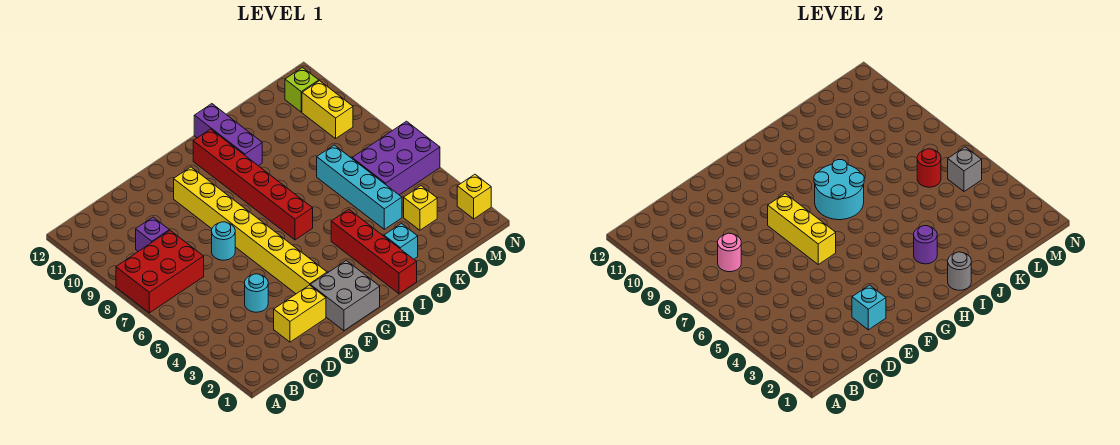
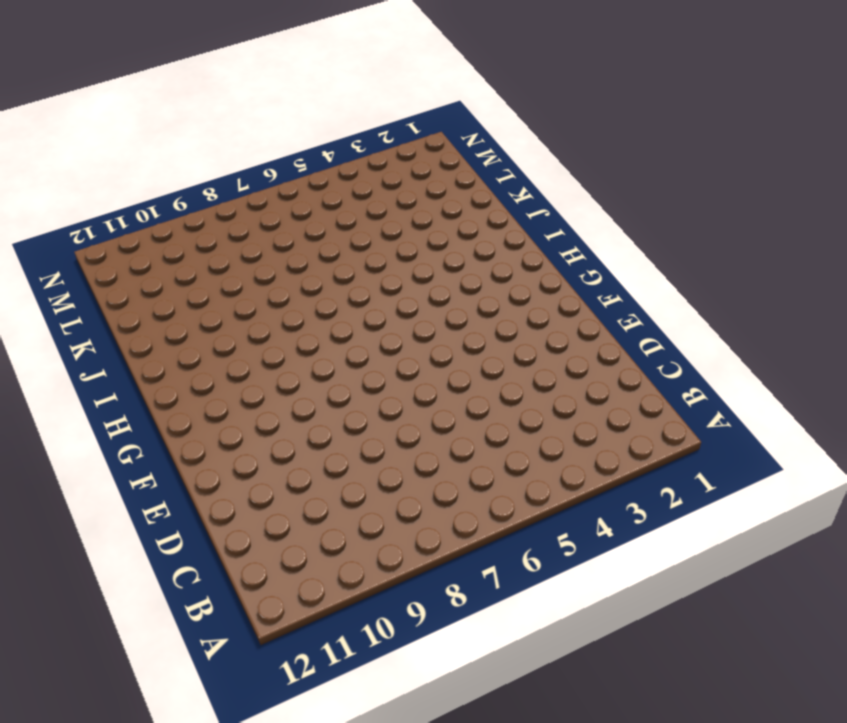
none -> red brick A7:C8 level 1
none -> purple brick C9 level 1
none -> yellow brick D2:E2 level 1

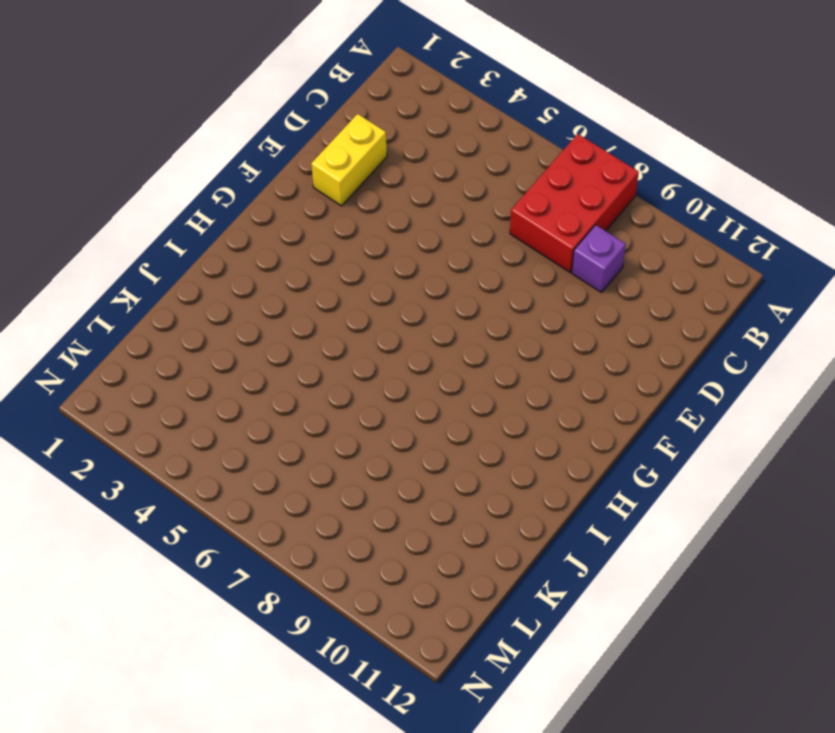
none -> cyan round brick D4 level 1
none -> cyan round brick E7 level 1
none -> grey brick F1:G2 level 1

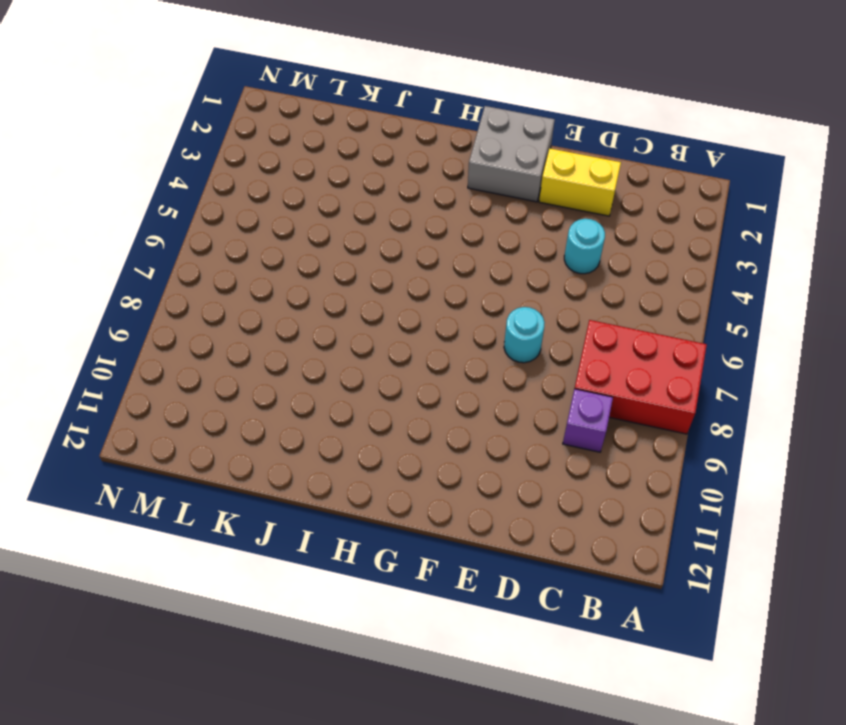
none -> yellow brick F3:F10 level 1
none -> red brick H6:H11 level 1
none -> red brick I1:I4 level 1

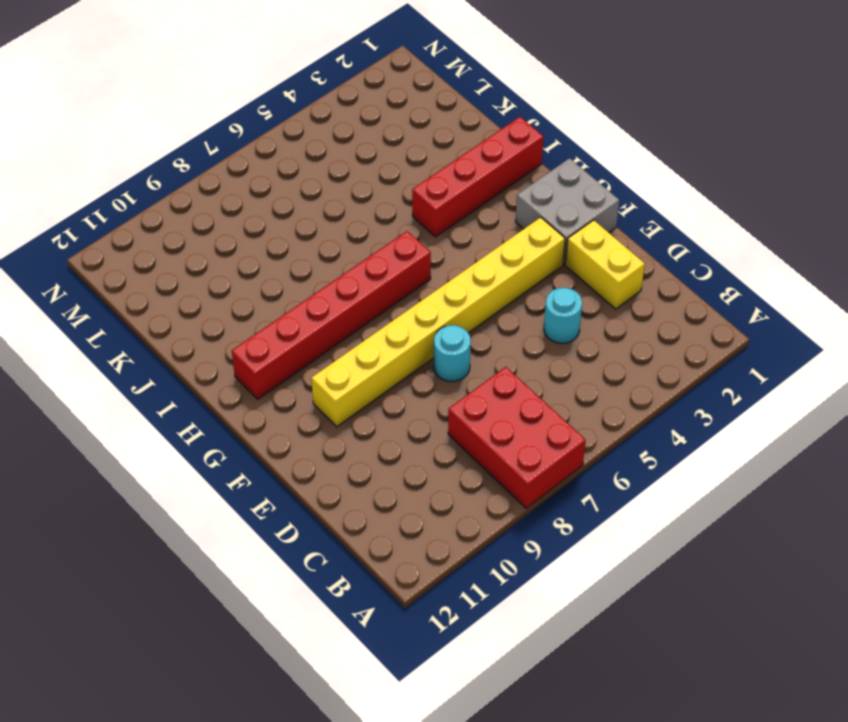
none -> purple brick C9 level 1
none -> purple brick I10:I12 level 1
none -> cyan brick J2 level 1

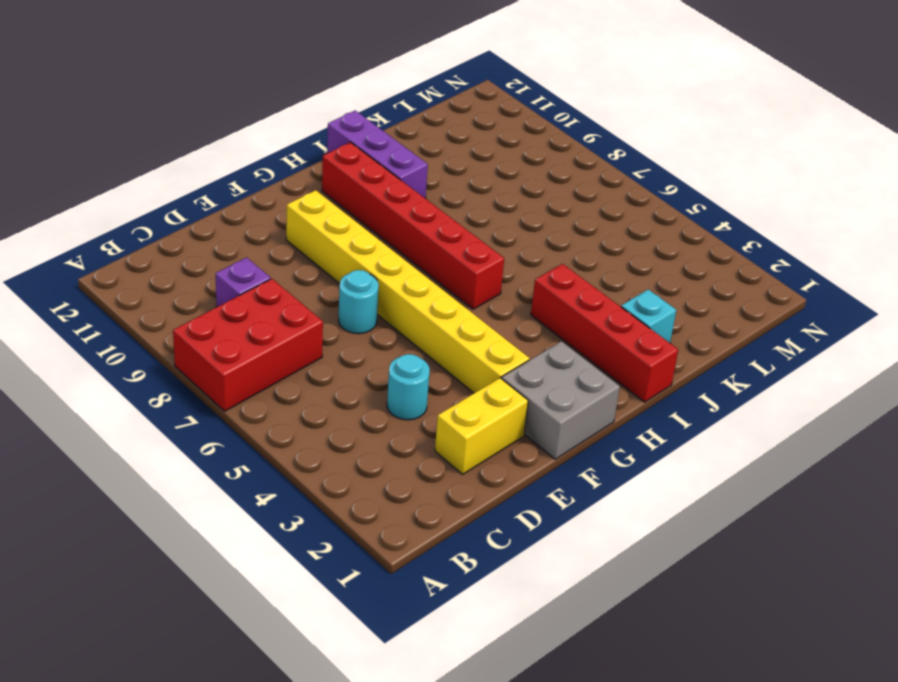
none -> cyan brick K4:K7 level 1
none -> yellow brick L3 level 1
none -> purple brick L5:N6 level 1

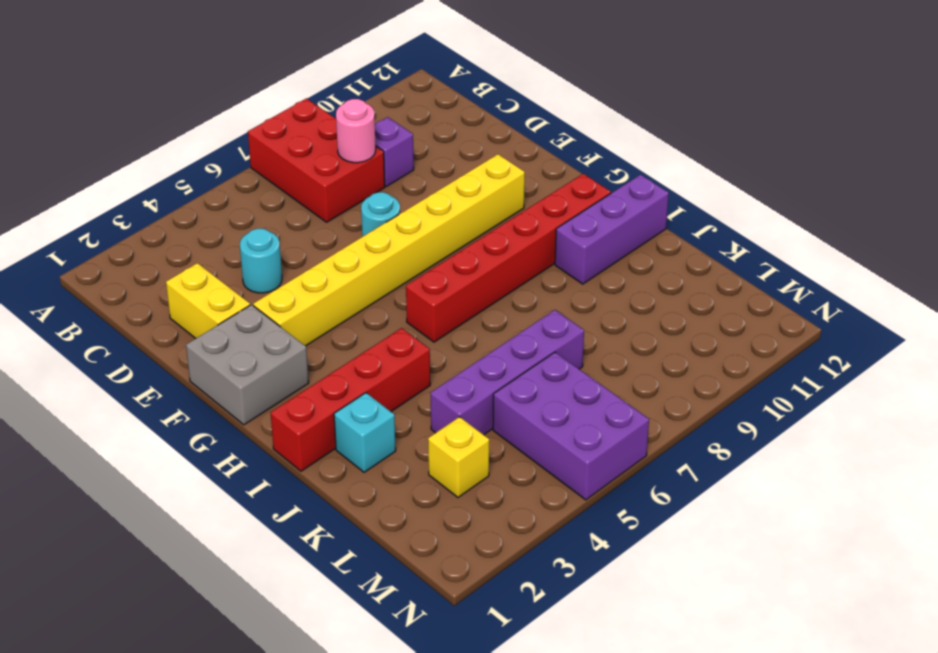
purple brick K4:K7 level 1 -> cyan brick K4:K7 level 1
none -> yellow brick M9:M10 level 1
none -> lime brick M11 level 1
none -> yellow brick N2 level 1

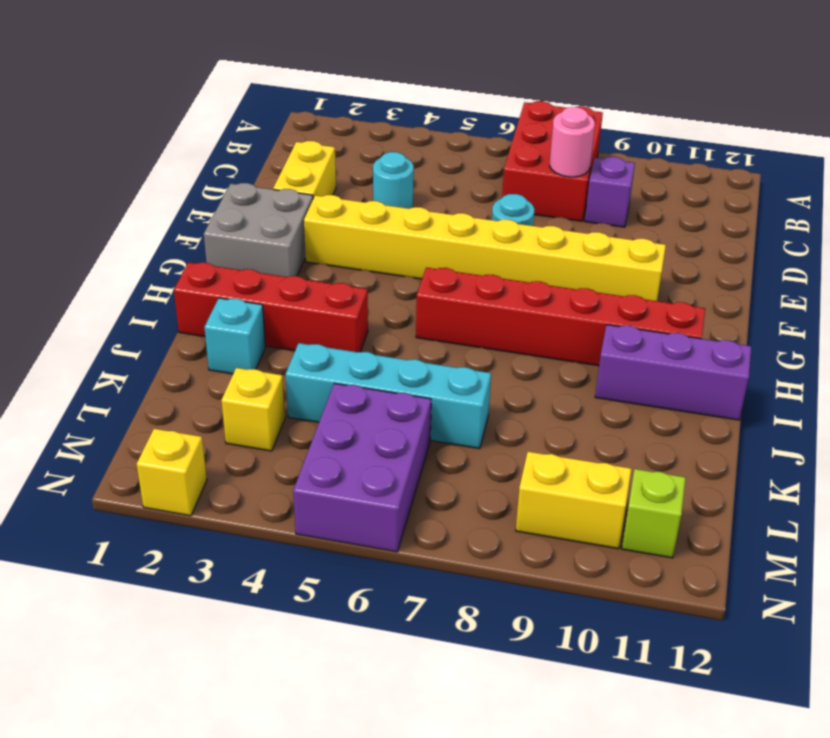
none -> cyan brick E2 level 2
none -> yellow brick F6:F8 level 2
none -> cyan round brick H7:I8 level 2

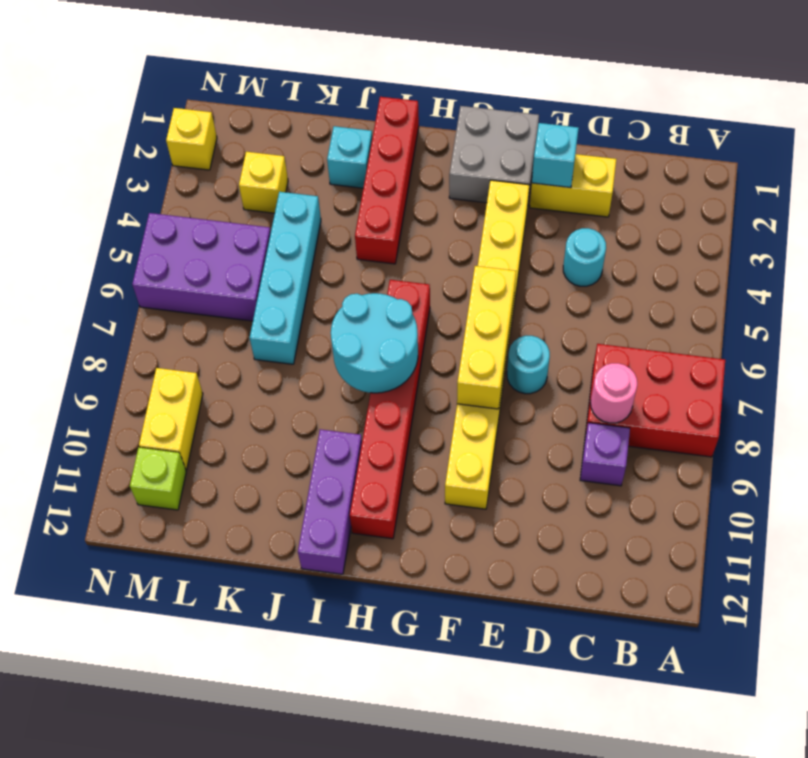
none -> grey round brick I1 level 2
none -> purple round brick I3 level 2
none -> red round brick L6 level 2

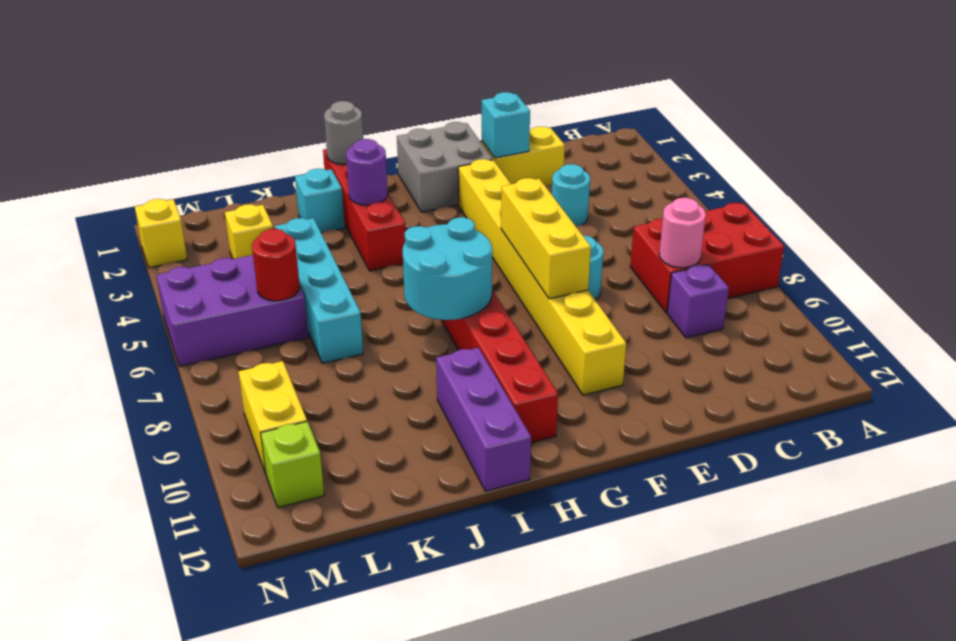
none -> grey brick M5 level 2

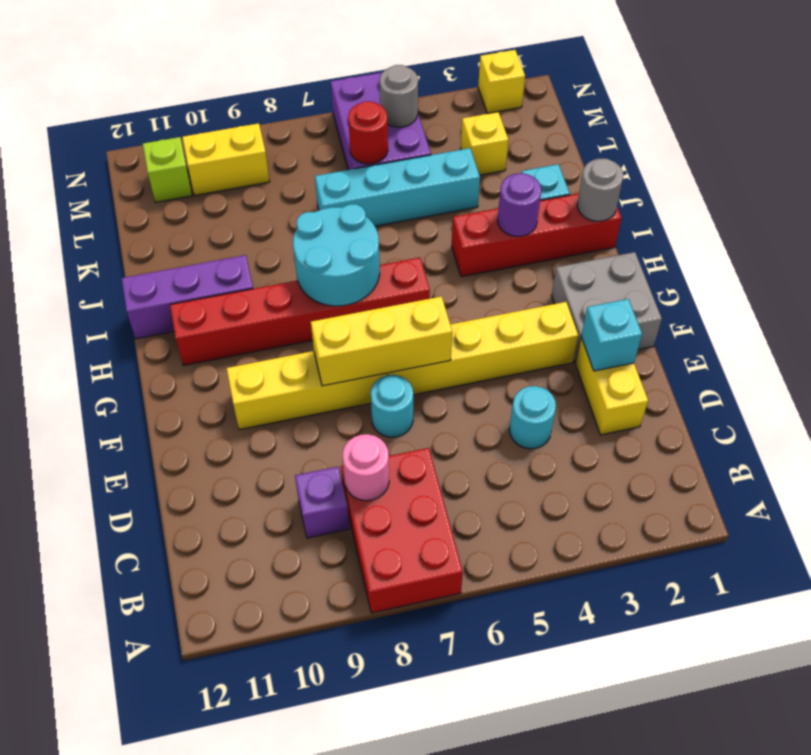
grey round brick M5 level 2 -> grey brick M5 level 2

